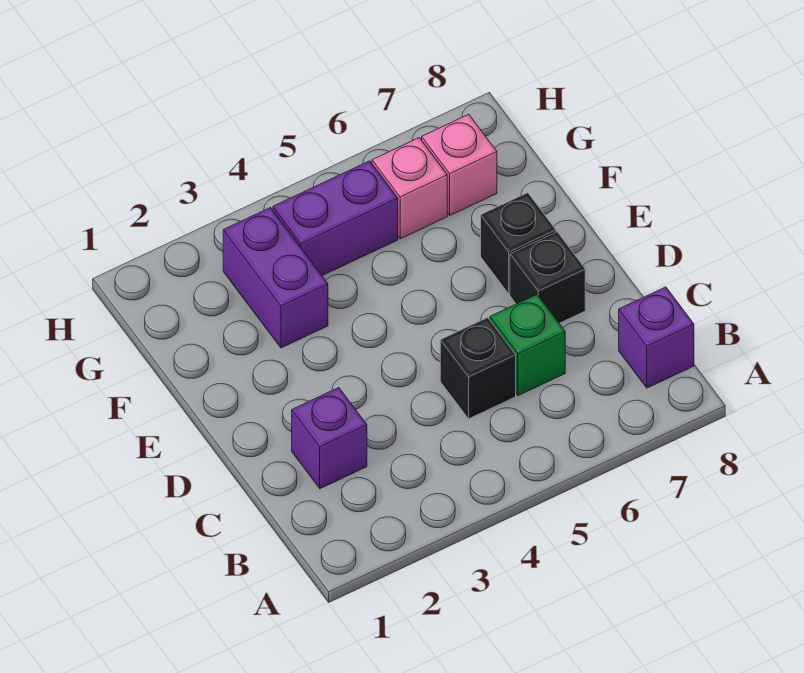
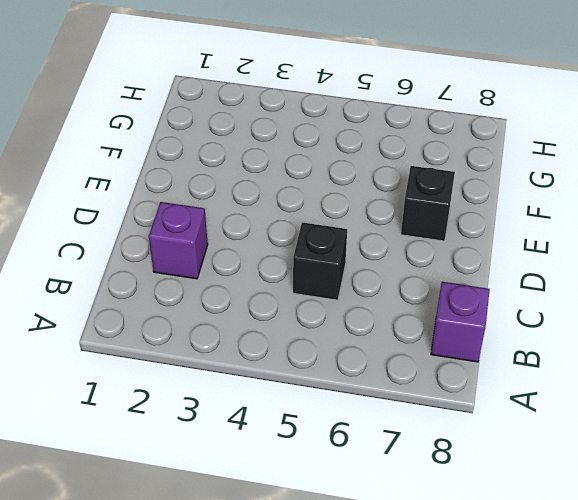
none -> green brick C6 level 1
none -> black brick D7 level 1

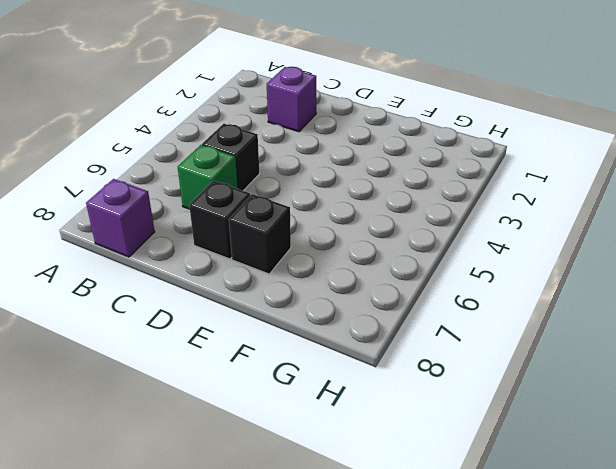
none -> purple brick F3:G3 level 1
none -> purple brick G4:G5 level 1

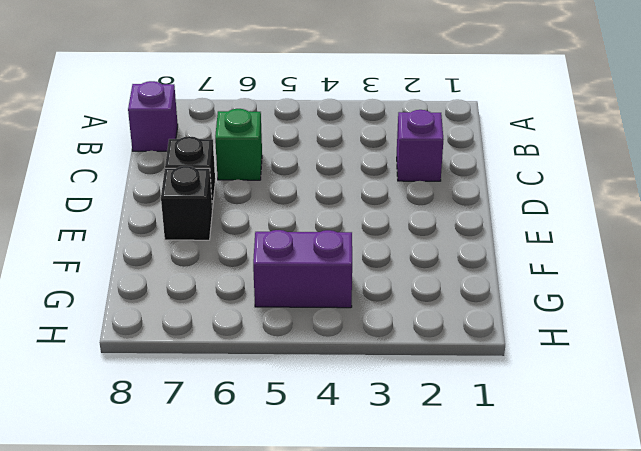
none -> black brick C5 level 1
none -> purple brick F3:G3 level 1

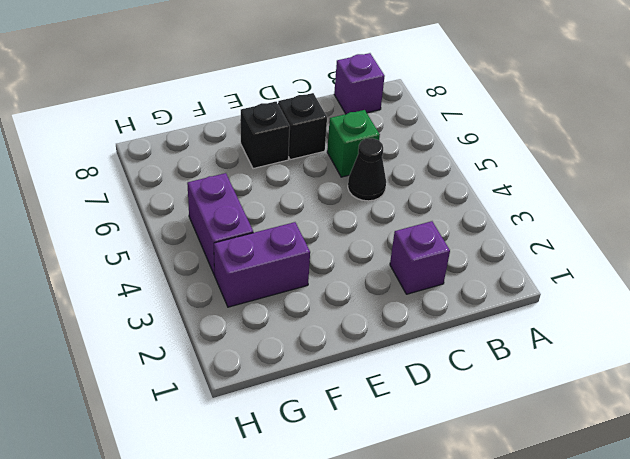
black cone C5 level 1 -> black brick C5 level 1
none -> pink brick G6 level 1
none -> pink brick G7 level 1

